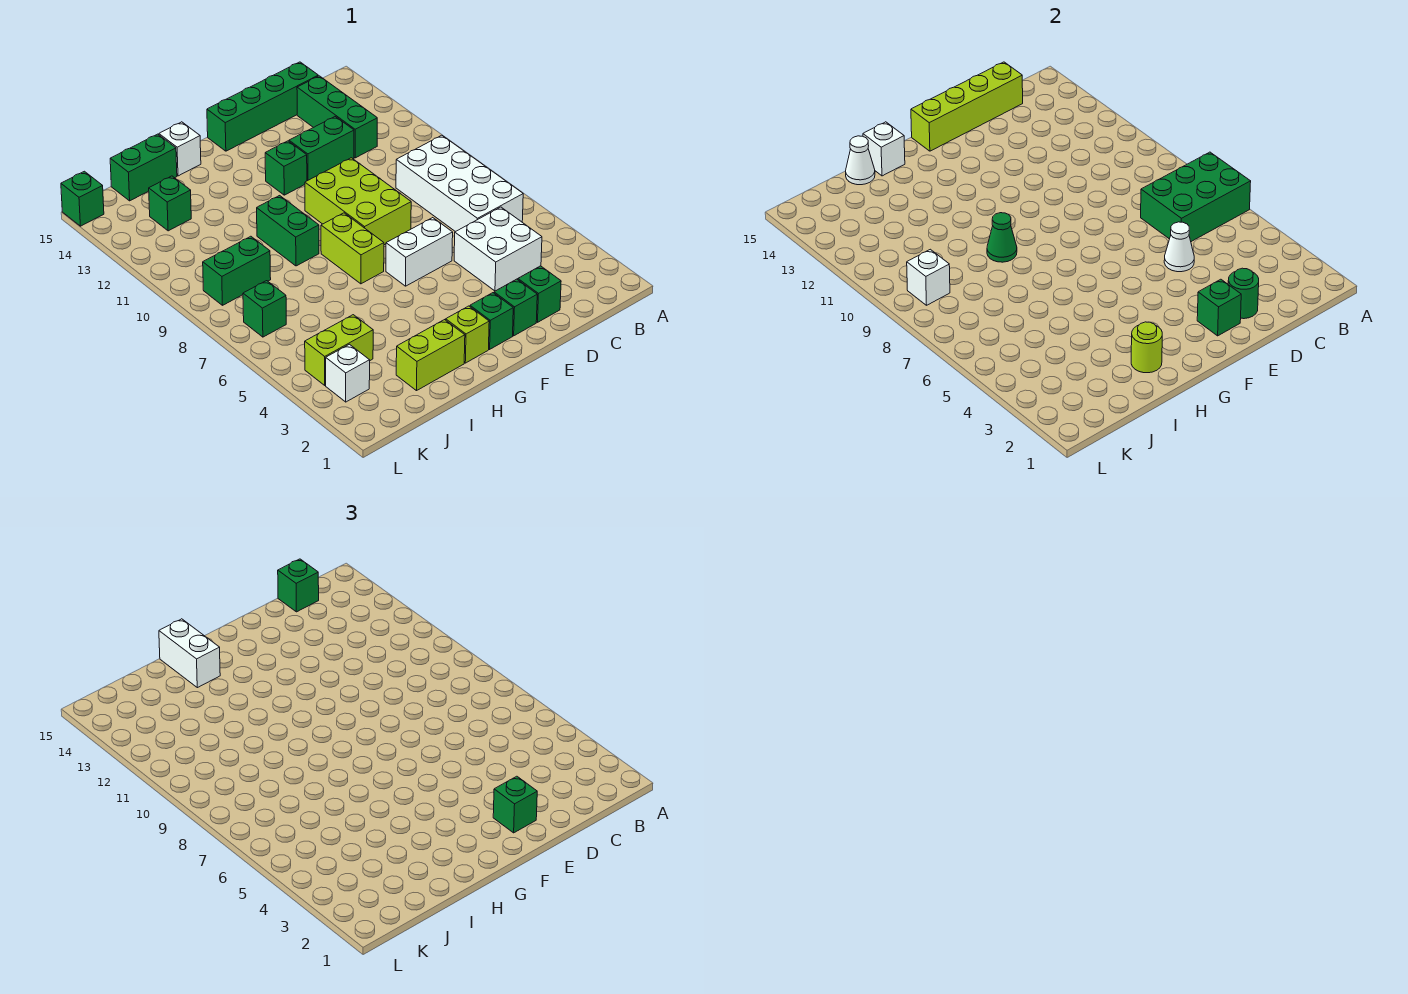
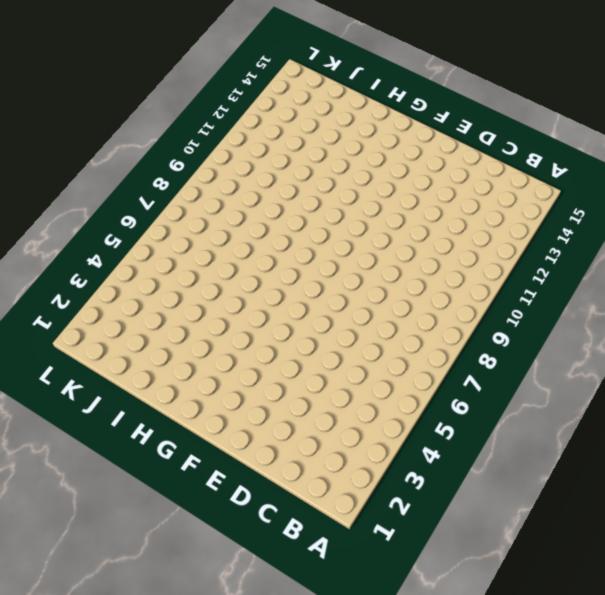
none -> white brick B6:C9 level 1
none -> white brick C4:D5 level 1
none -> green brick C12:C14 level 1
none -> green brick C15:F15 level 1

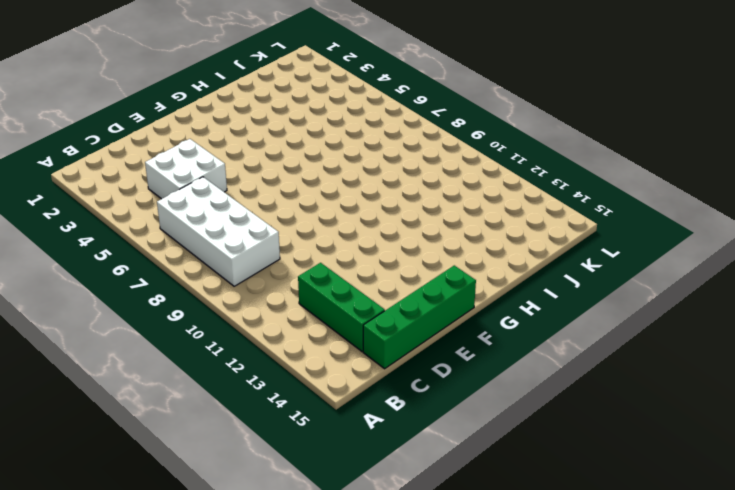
none -> green brick D2 level 1
none -> green brick D12:E12 level 1
none -> green brick E2 level 1
none -> white brick E6:F6 level 1

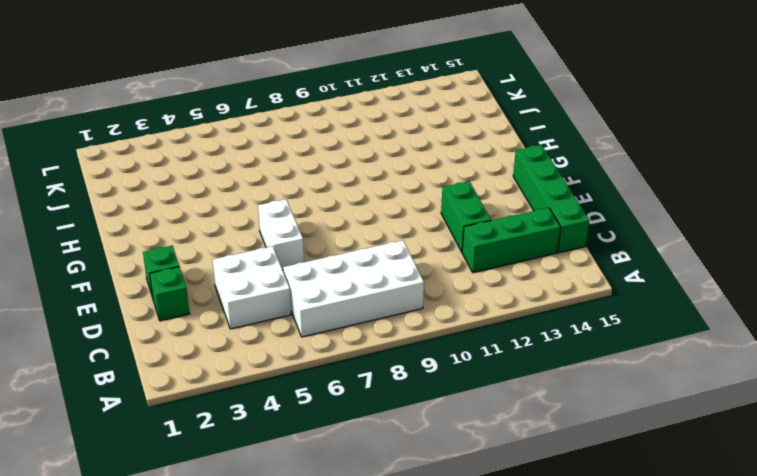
none -> lime brick E8:F10 level 1
none -> green brick F2 level 1
none -> green brick F12 level 1
none -> lime brick G2 level 1

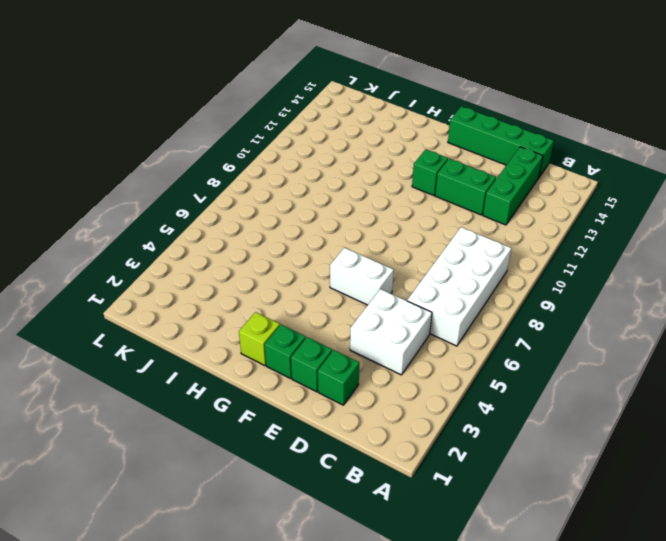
none -> lime brick E8:F10 level 1
none -> lime brick G7:G8 level 1
none -> lime brick H2:I2 level 1
none -> green brick H9:H10 level 1

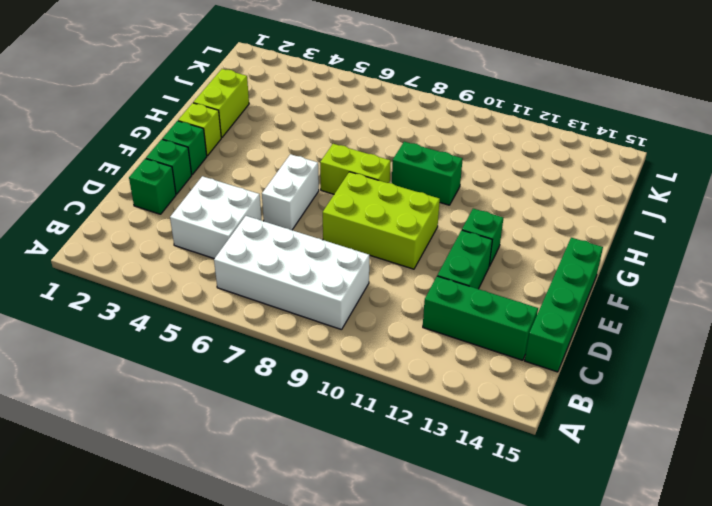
none -> white brick H15 level 1
none -> green brick I15:J15 level 1
none -> lime brick J4:K4 level 1
none -> green brick J9:K9 level 1

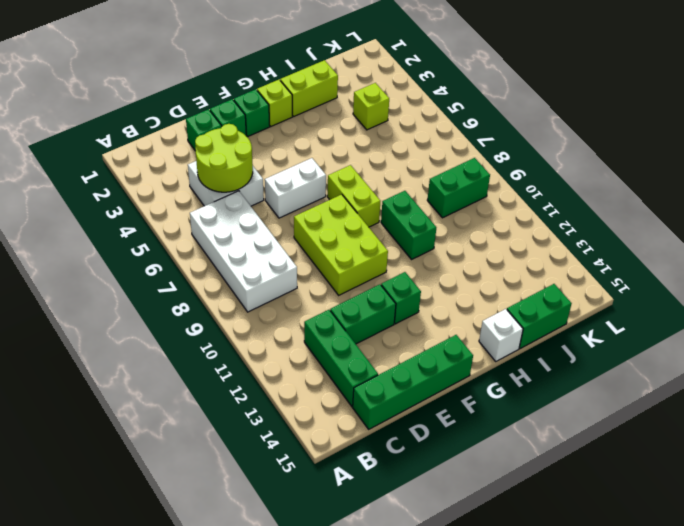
lime round brick C4:D5 level 2 -> white cone D5 level 2
lime brick J4 level 1 -> lime brick J4:K4 level 1
none -> green brick J13 level 1
none -> white brick K3 level 1
none -> green brick K7 level 1
none -> green brick L15 level 1

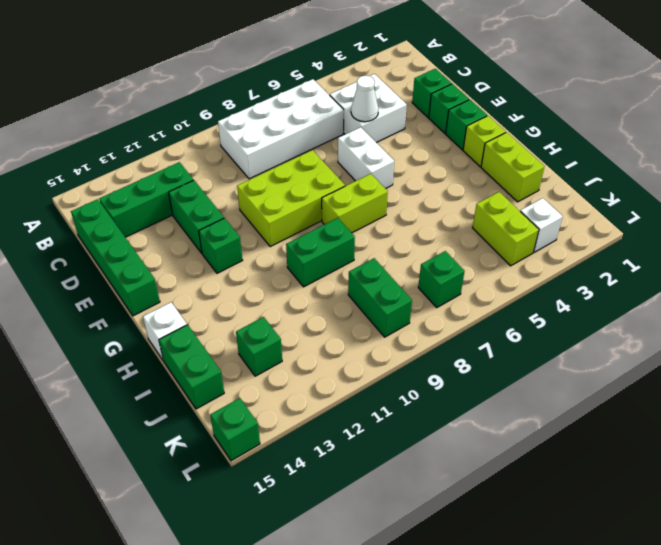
none -> green brick A6:C7 level 2
none -> lime brick C15:F15 level 2
none -> green round brick D2 level 2
none -> green brick E2 level 2

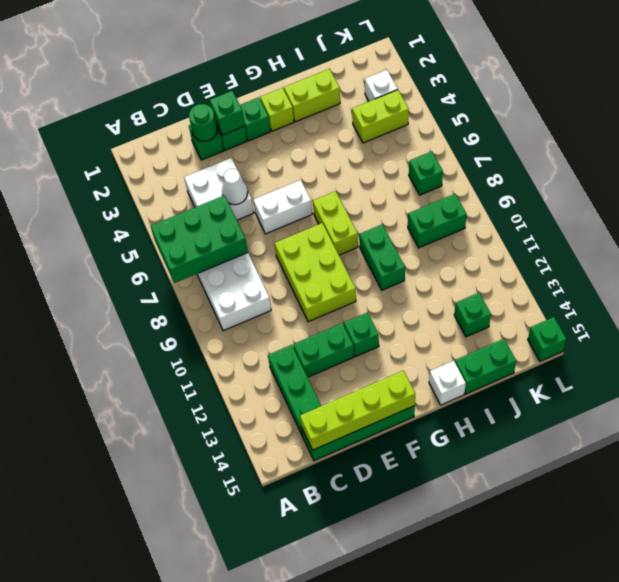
none -> lime round brick H2 level 2
none -> green cone H9 level 2
none -> white brick H15 level 2
none -> white cone I15 level 2

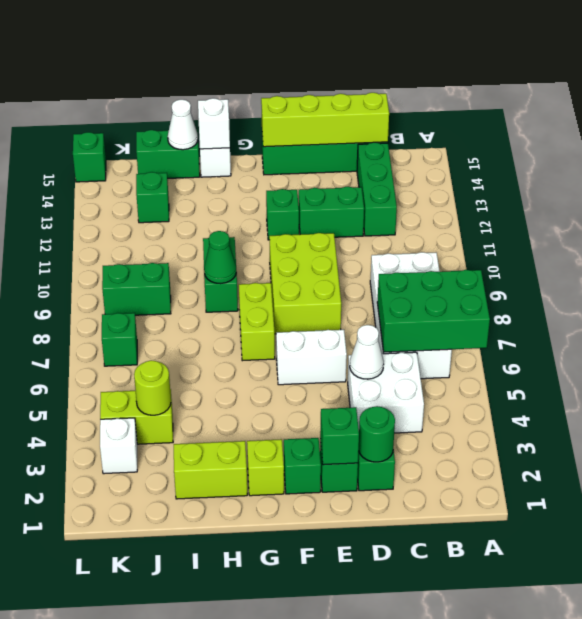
lime round brick J4 level 2 -> lime round brick H2 level 2
none -> white brick K9 level 2
none -> green brick C15 level 3
none -> green brick E2 level 3
none -> white brick H14:H15 level 3

